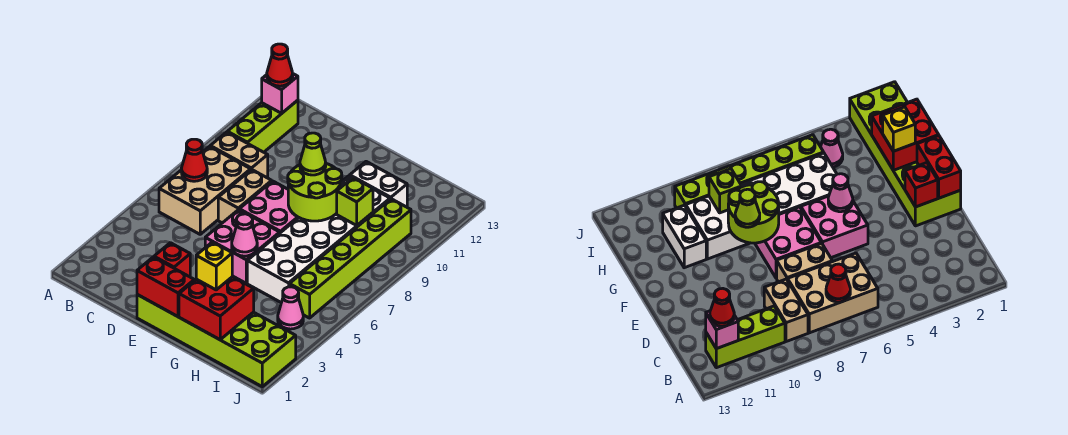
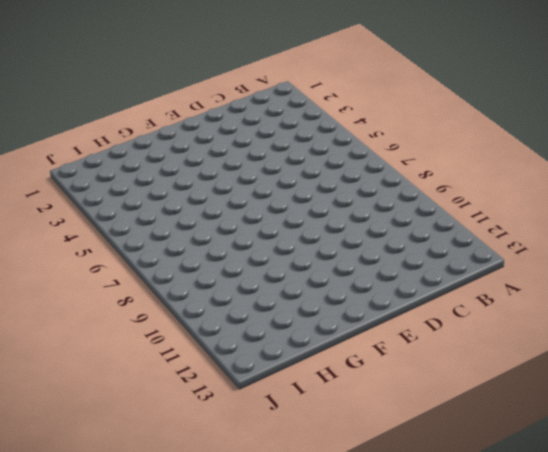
none -> tan brick B6:C8 level 1
none -> tan brick B9:C9 level 1
none -> lime brick B10:B12 level 1

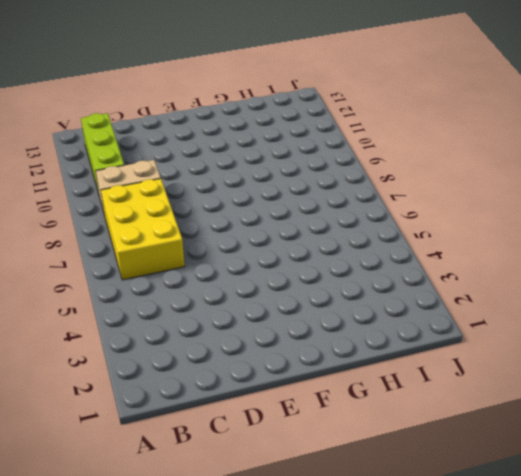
yellow brick B6:C8 level 1 -> tan brick B6:C8 level 1
none -> tan brick D7:D8 level 1
none -> lime brick E1:J2 level 1
none -> pink brick E5:F6 level 1

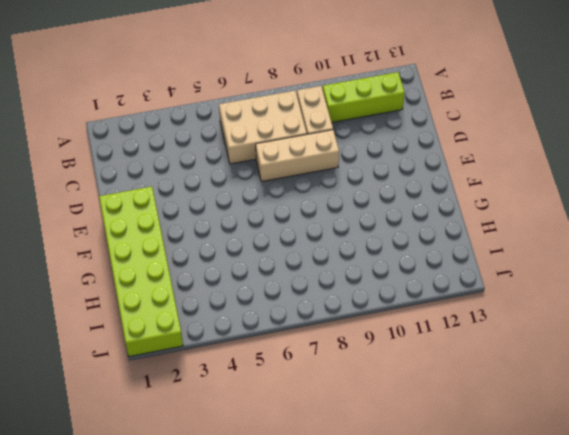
tan brick D7:D9 level 1 -> tan brick D7:D8 level 1
none -> pink brick E5:F6 level 1
none -> pink brick E7:F8 level 1
none -> white brick G5:H10 level 1

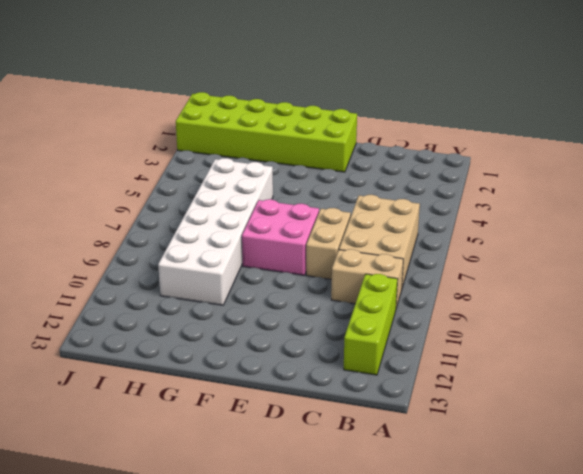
none -> pink brick E5:F6 level 1
none -> white brick G11:H11 level 1
none -> pink cone I4 level 1

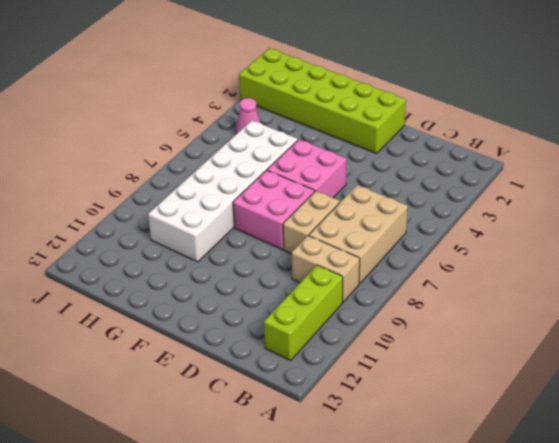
none -> white brick G11:H11 level 1
none -> lime brick I5:I10 level 1
none -> red cone B7 level 2

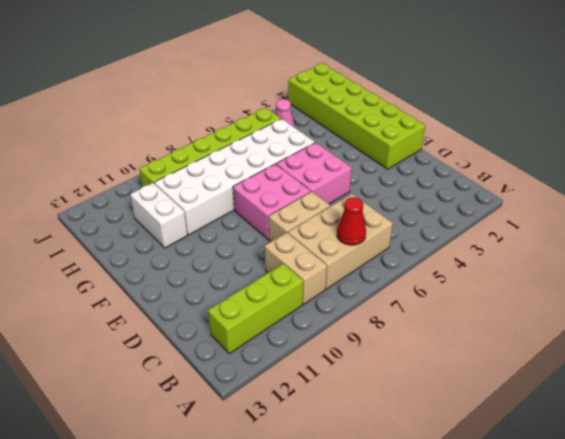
none -> pink brick B12 level 2
none -> red brick E1:F1 level 2
none -> red brick E2 level 2

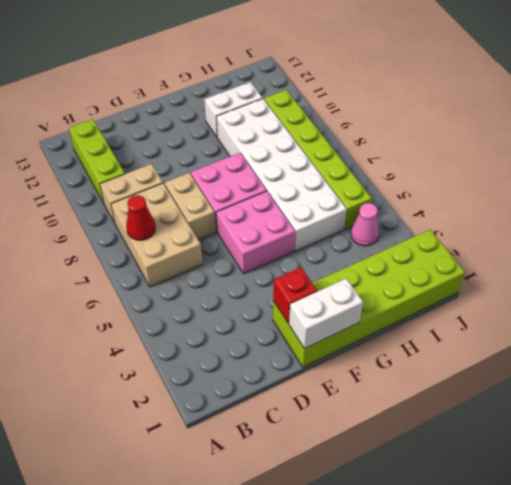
white brick E1:F1 level 2 -> red brick E1:F1 level 2
none -> pink brick B12 level 2
none -> pink cone F5 level 2
none -> lime round brick F8:G9 level 2

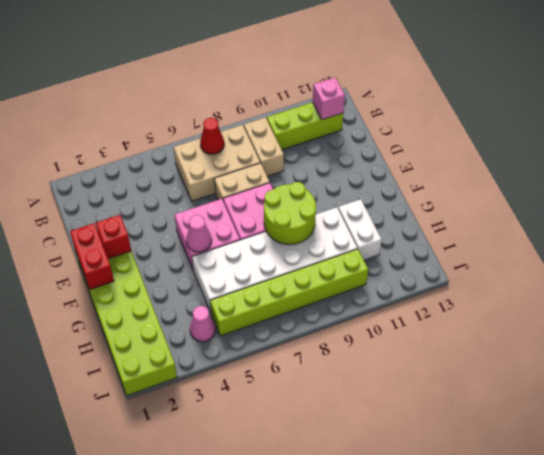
none -> red brick G1:H2 level 2
none -> lime brick H9 level 2
none -> red cone B12 level 3

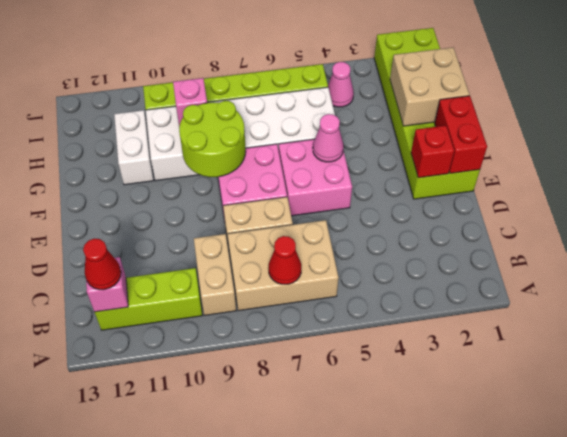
tan brick G1:H2 level 2 -> red brick G1:H2 level 2
pink brick H9 level 2 -> lime brick H9 level 2
none -> lime cone F9 level 3
none -> yellow brick G2 level 3

